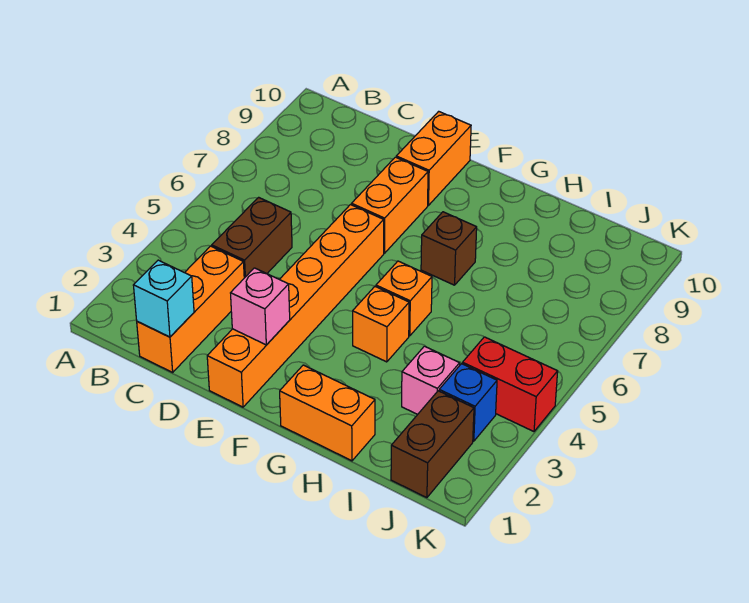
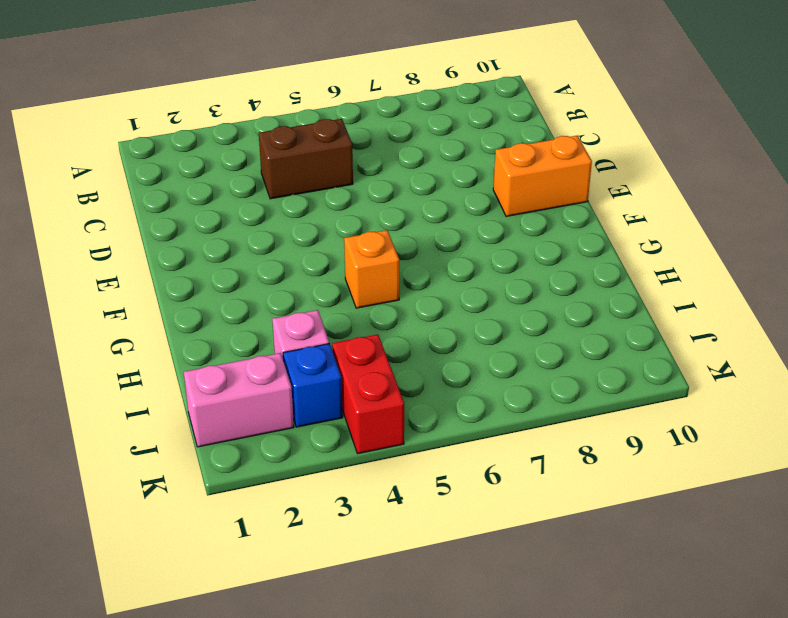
pink brick J1:J2 level 1 -> brown brick J1:J2 level 1
none -> orange brick C1:C3 level 1
none -> orange brick E1:E6 level 1
none -> orange brick E7:E8 level 1

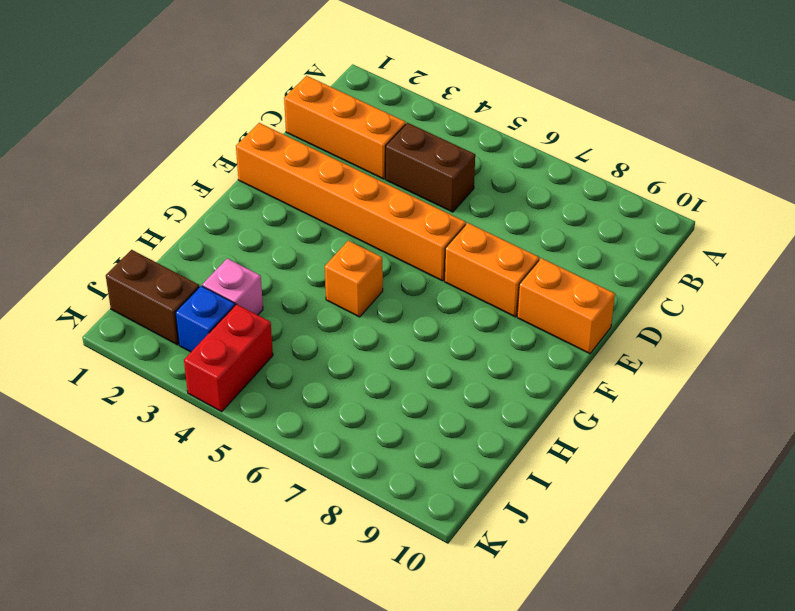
none -> orange brick G1:H1 level 1
none -> orange brick G4 level 1
none -> brown brick G7 level 1

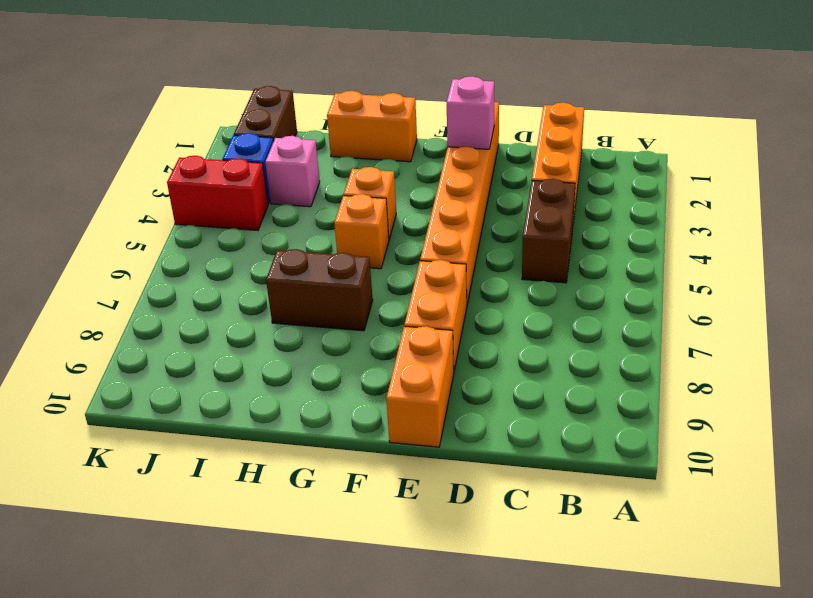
brown brick G7:H7 level 1 -> brown brick G7 level 1
none -> cyan brick C1 level 2

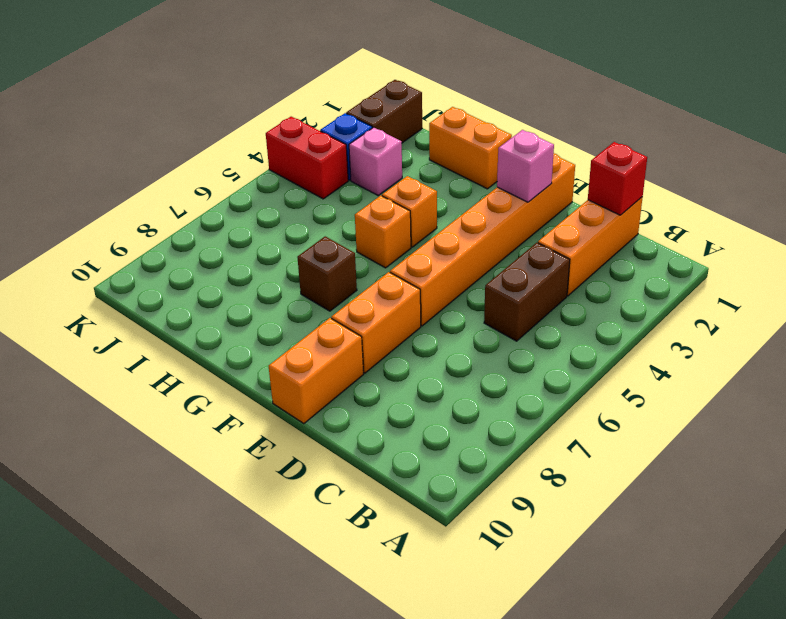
red brick C1 level 2 -> cyan brick C1 level 2

